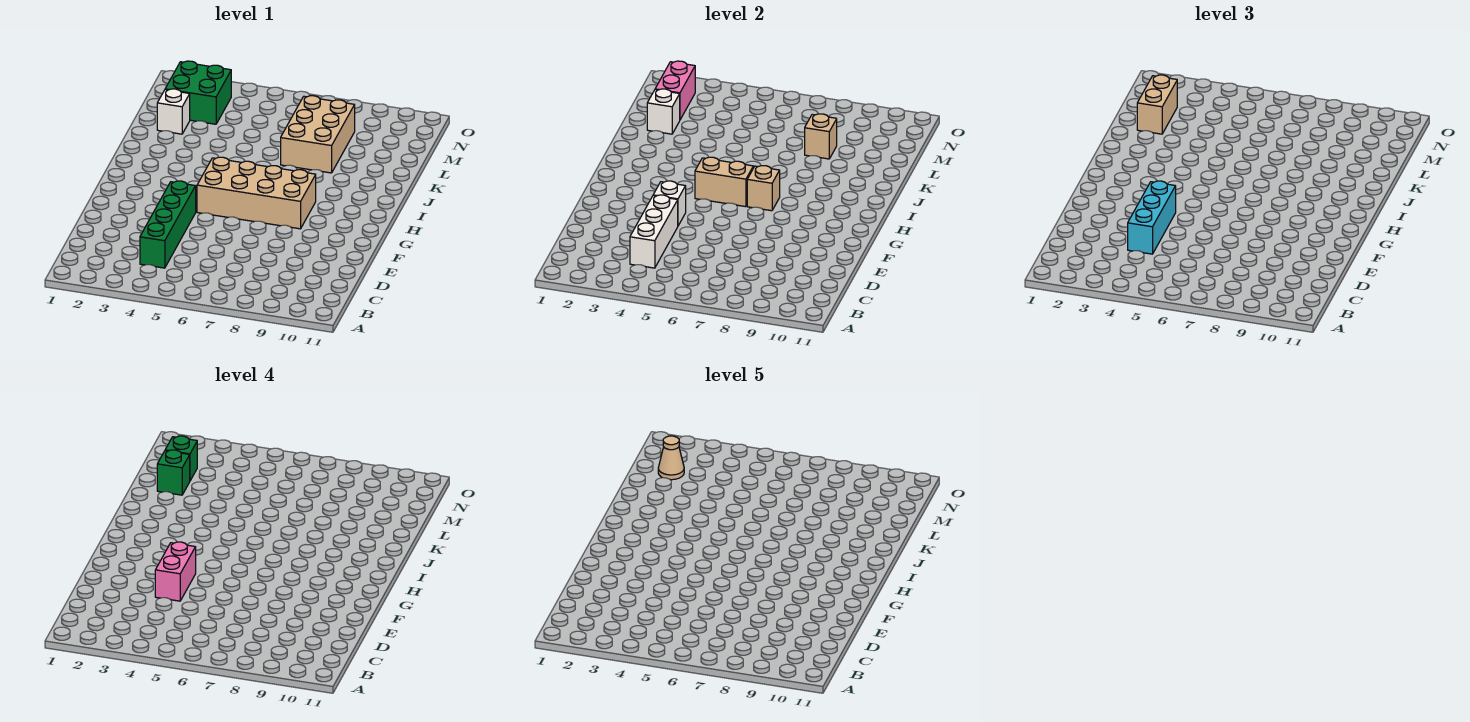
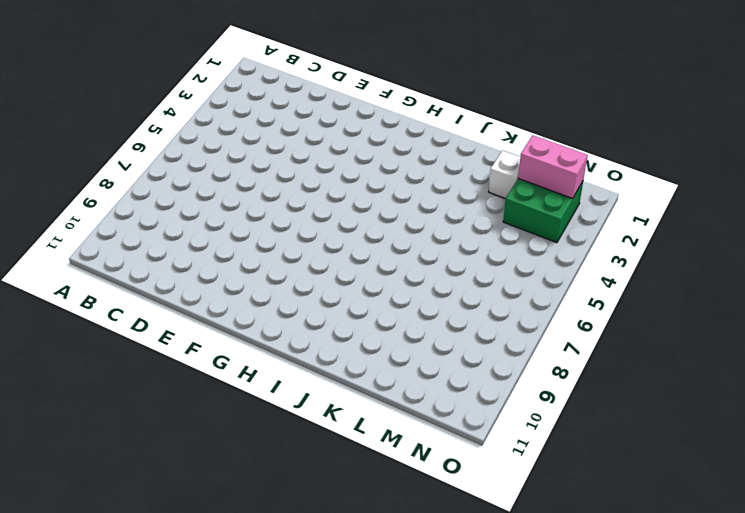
none -> green brick C4:F4 level 1
none -> tan brick G5:H8 level 1
none -> tan brick K7:M8 level 1

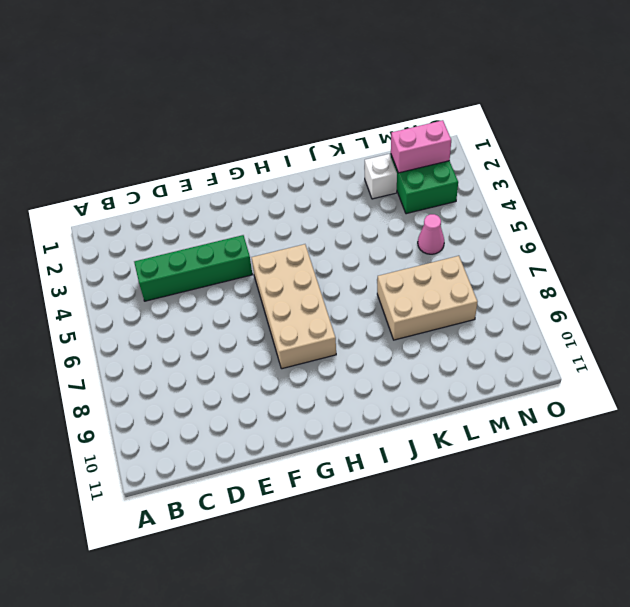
pink cone M5 level 1 -> none
none -> white brick C4:E4 level 2
none -> white brick F4 level 2
none -> tan brick H5:H6 level 2

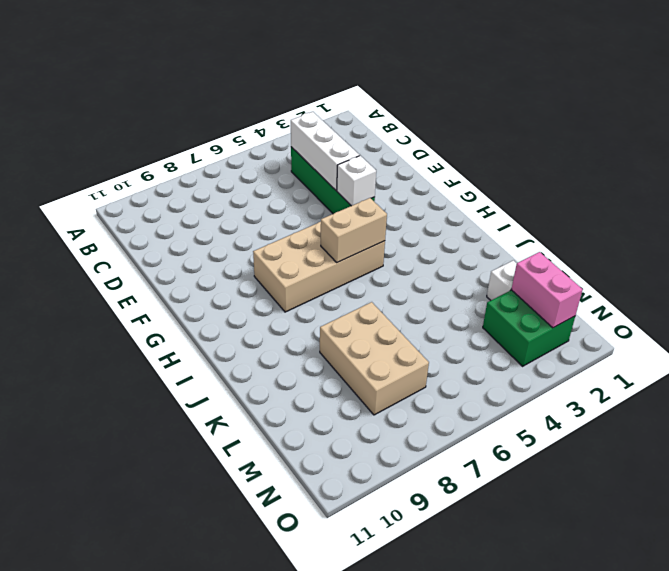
none -> tan brick H7 level 2
none -> white brick L2 level 2
none -> tan brick L8 level 2

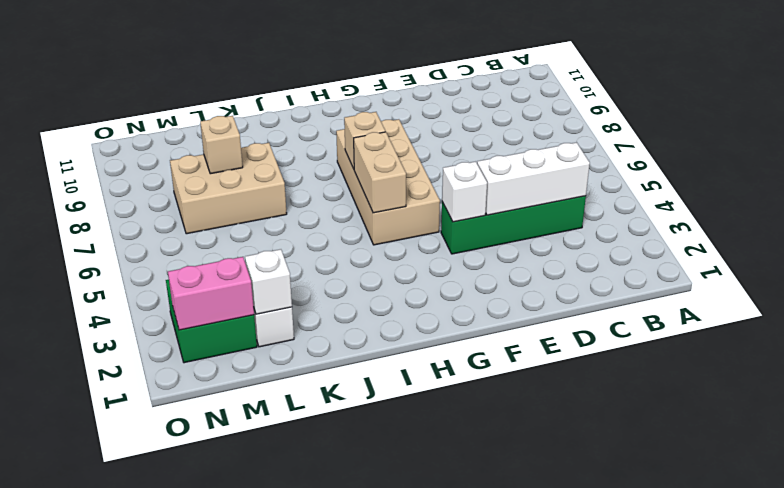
none -> cyan brick D4:F4 level 3
none -> tan brick L2:M2 level 3
none -> pink brick E4:F4 level 4

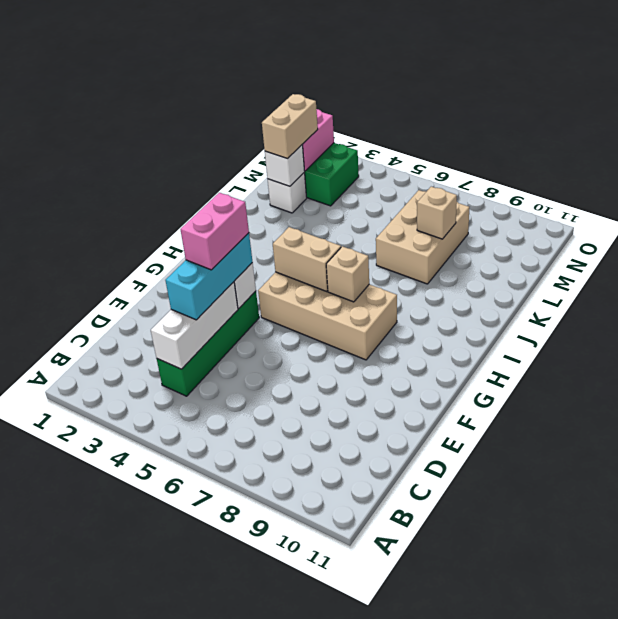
none -> green brick L2 level 4
none -> green brick M2 level 4
none -> tan cone M2 level 5

